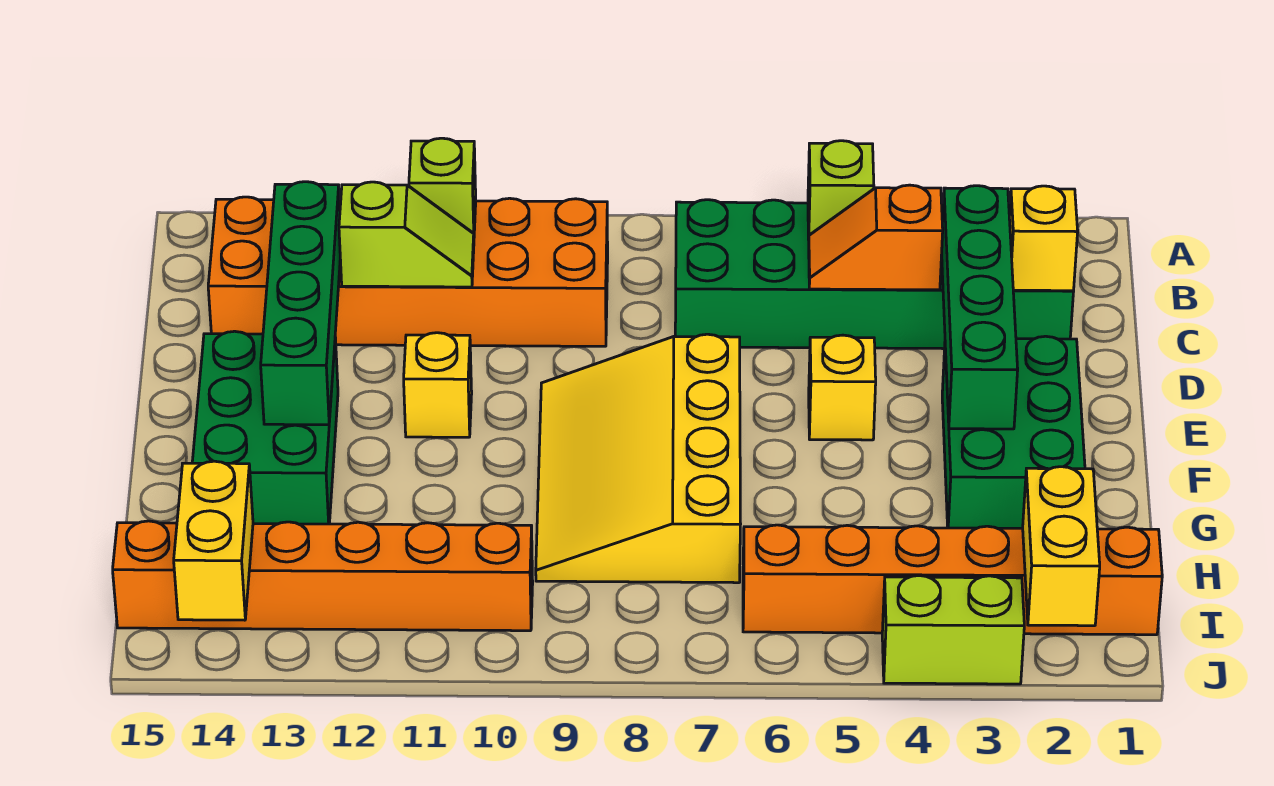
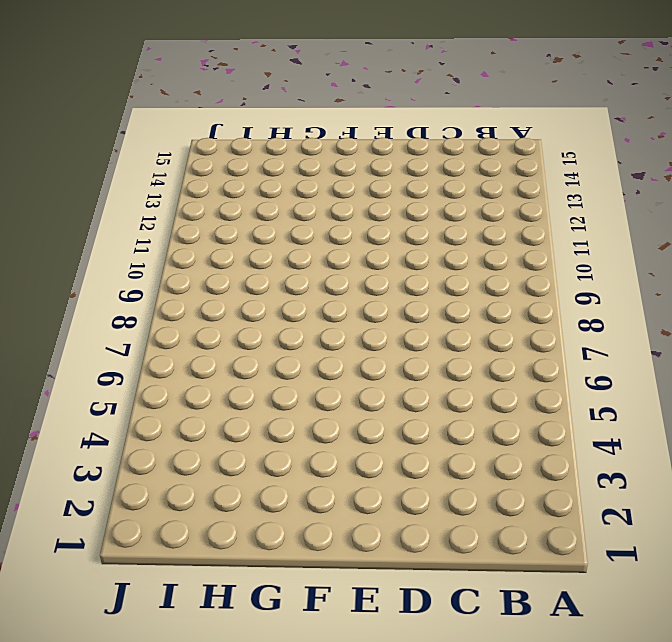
none -> green brick B2:C7 level 1
none -> orange brick B9:C14 level 1
none -> green brick E2:G3 level 1

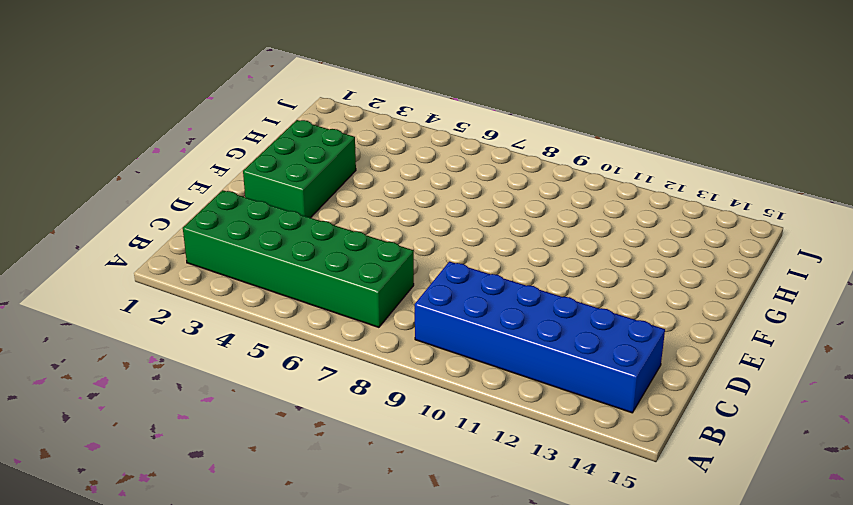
blue brick B9:C14 level 1 -> orange brick B9:C14 level 1
none -> yellow brick E5 level 1
none -> yellow slope E7:H9 level 1 top 7
none -> yellow brick E11 level 1

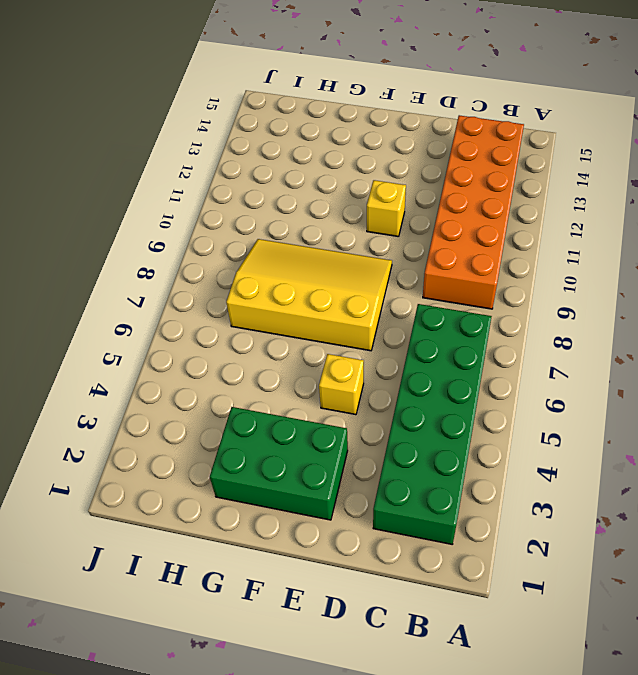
none -> green brick E13:G14 level 1
none -> orange brick I1:I6 level 1
none -> orange brick I10:I15 level 1

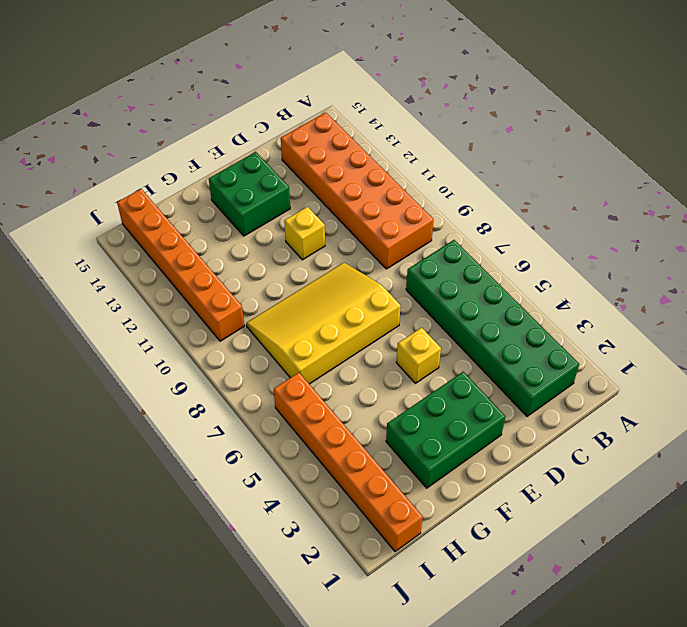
green brick E13:F14 level 1 -> green brick E13:G14 level 1
none -> lime brick J3:J4 level 1
none -> lime brick B5 level 2
none -> lime brick B11 level 2

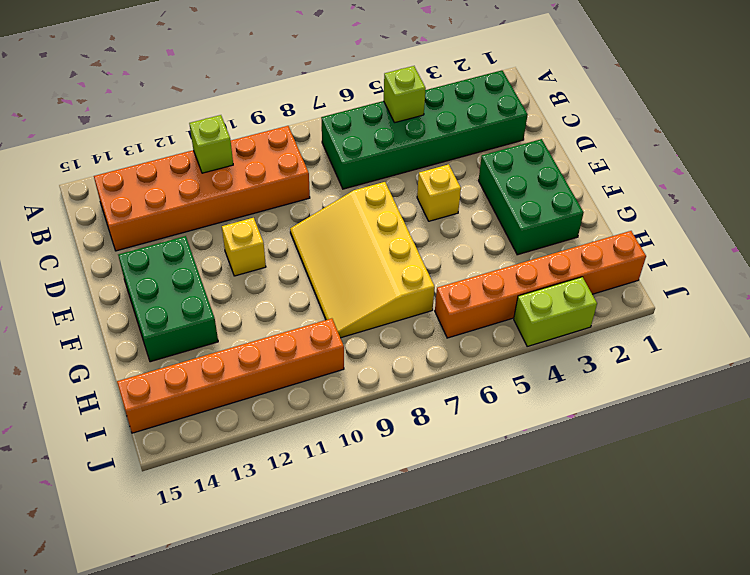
none -> yellow brick C2 level 2
none -> green brick C3:F3 level 2
none -> orange slope C4:C5 level 2 top 4

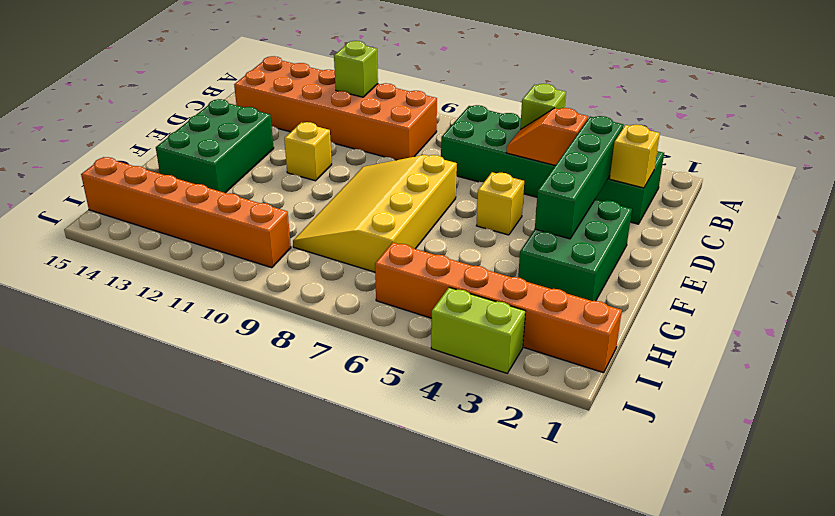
none -> lime slope C11:C12 level 2 top 12
none -> green brick C13:F13 level 2
none -> yellow brick I2:J2 level 2

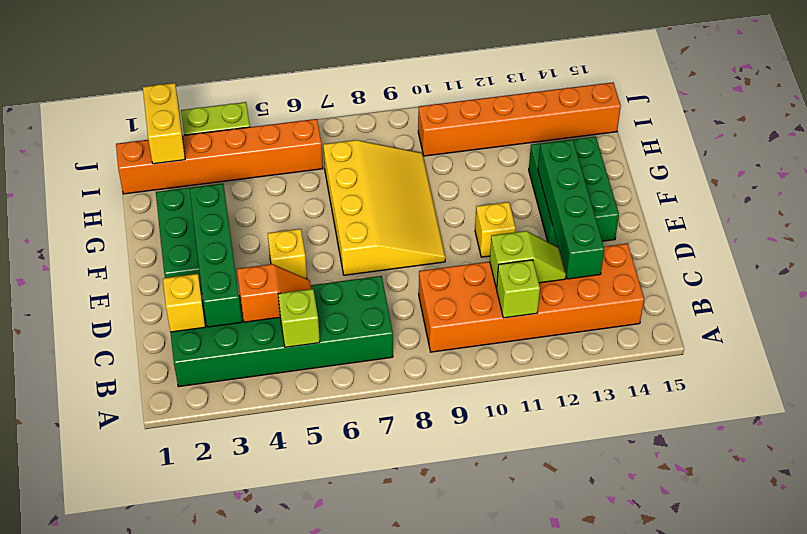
lime slope C11:C12 level 2 top 11 -> lime slope C11:C12 level 2 top 12
none -> yellow brick I14:J14 level 2

